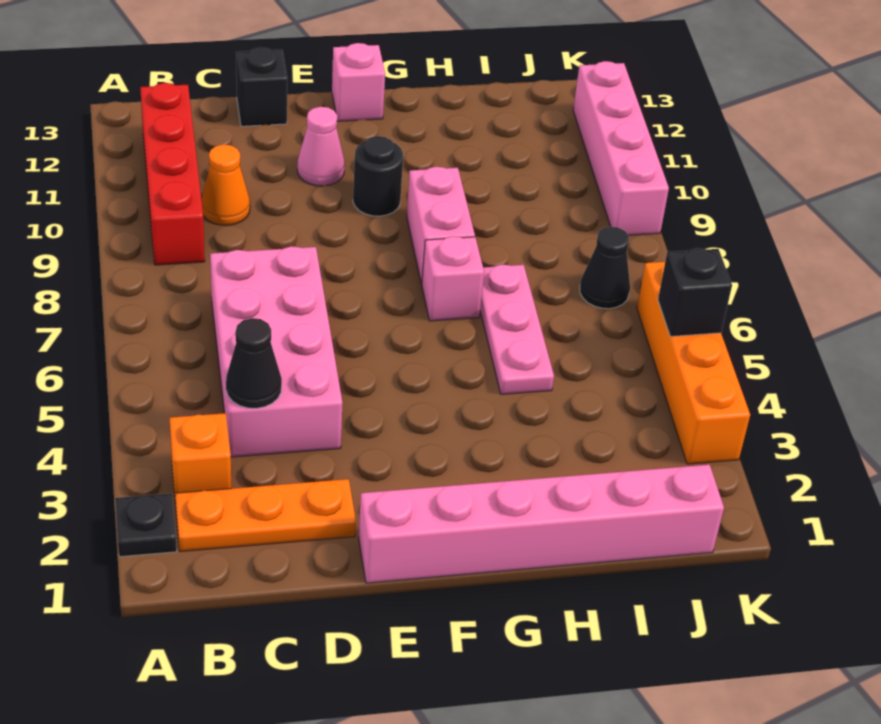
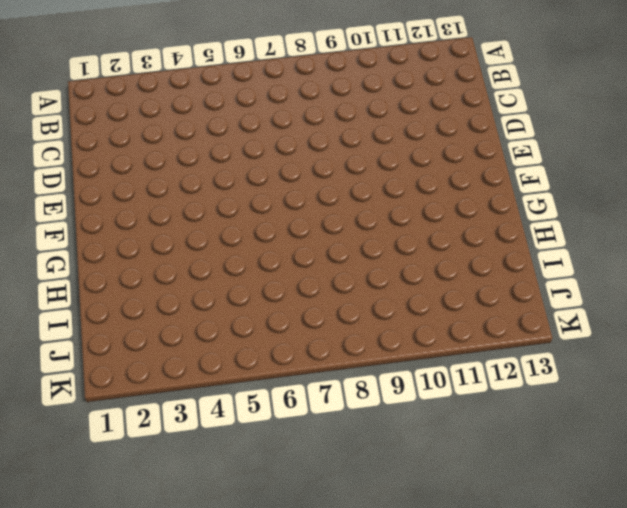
none -> black plate A2 level 1
none -> orange plate B2:D2 level 1
none -> orange brick B3 level 1

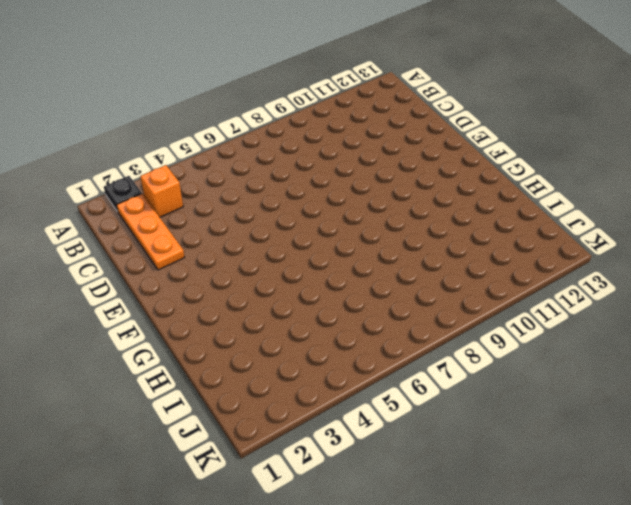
none -> red brick B9:B12 level 1
none -> pink brick C4:D7 level 1
none -> orange cone C10 level 1

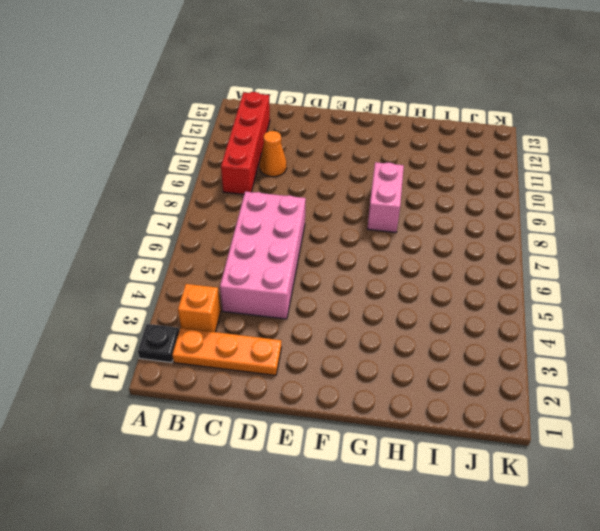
none -> black brick D13 level 1
none -> pink brick E1:J1 level 1
none -> pink cone E11 level 1

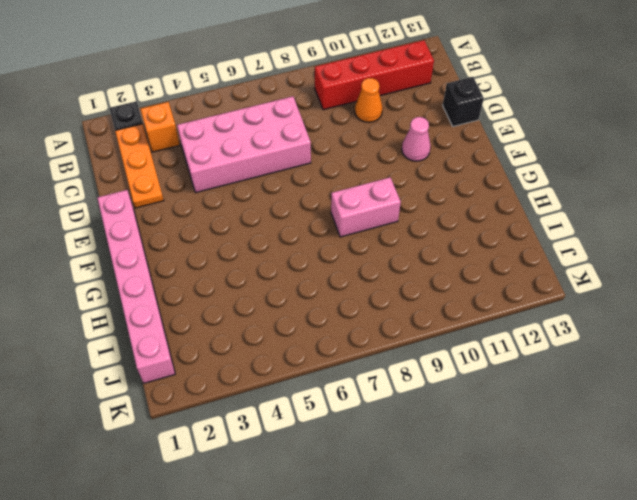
none -> black round brick F10 level 1
none -> pink brick F13 level 1
none -> pink brick G7 level 1

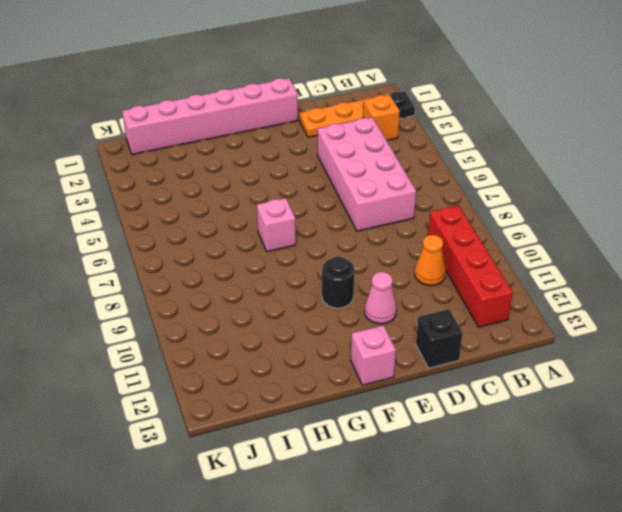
none -> pink brick G8:G9 level 1
none -> pink plate H5:H7 level 1
none -> black cone J7 level 1

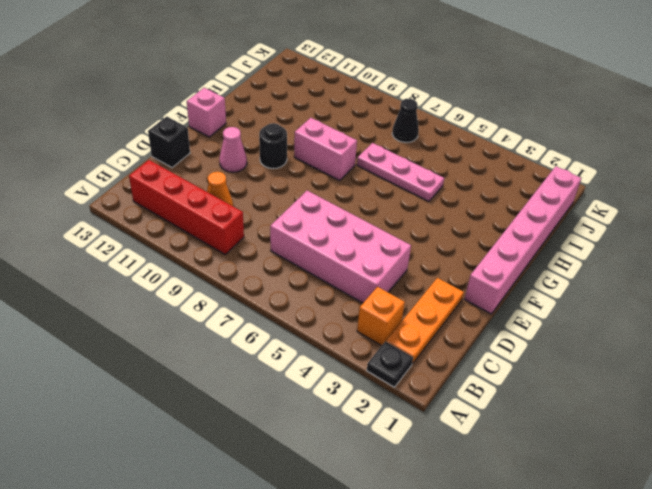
none -> pink brick G7 level 1
none -> orange brick K3:K6 level 1
none -> pink brick K9:K12 level 1

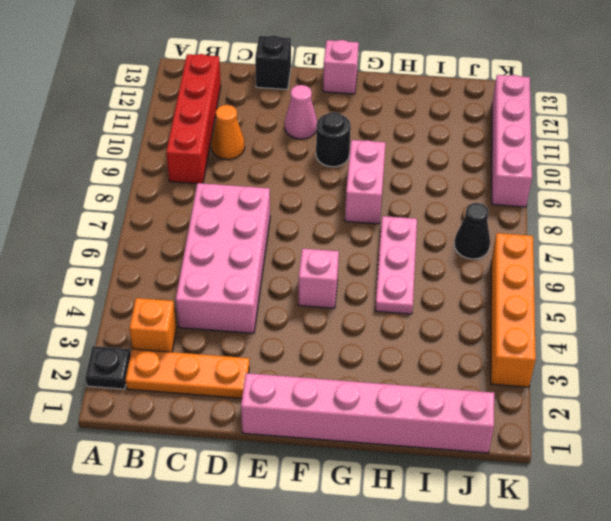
pink brick F5 level 1 -> pink brick G7 level 1
none -> black cone C4 level 2
none -> black brick K5 level 2

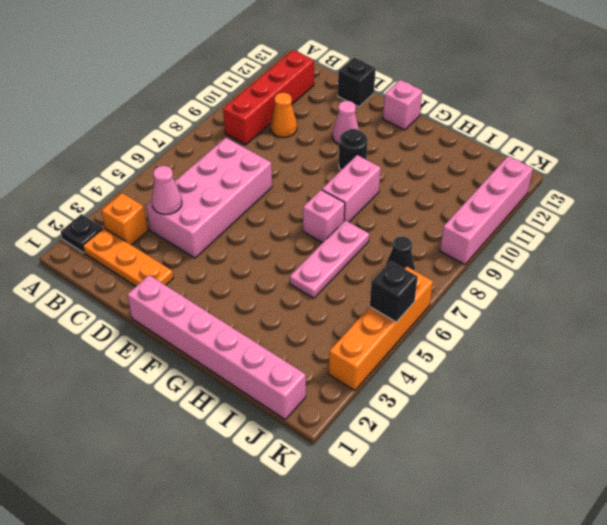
pink cone C4 level 2 -> black cone C4 level 2

